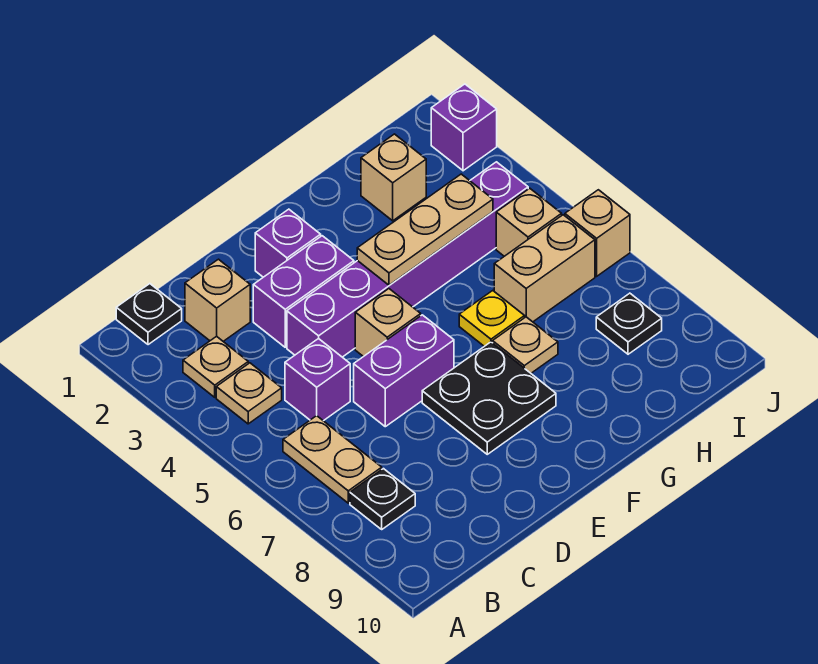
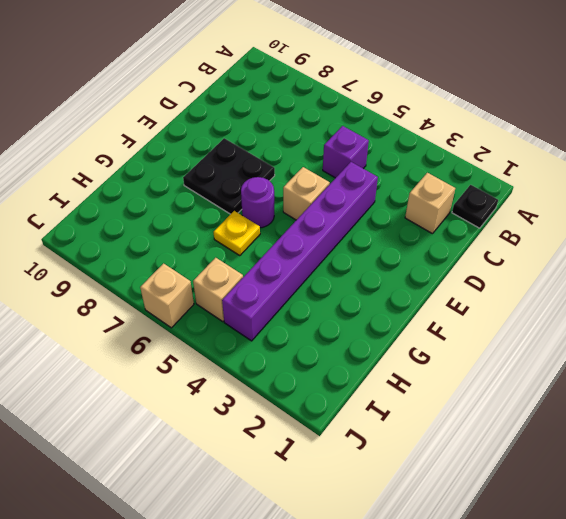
purple round brick F6 level 1 -> none
none -> tan plate B3 level 1
none -> tan plate B4 level 1
none -> tan plate B6:B7 level 1

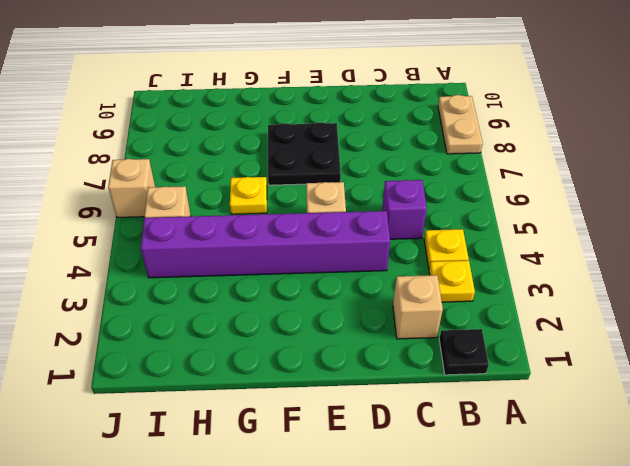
tan plate A8:A9 level 1 -> tan plate B6:B7 level 1
yellow plate B3 level 1 -> tan plate B3 level 1
yellow plate B4 level 1 -> tan plate B4 level 1
none -> black plate B8 level 1
none -> purple brick D3:E3 level 1
none -> purple brick D6:E6 level 1

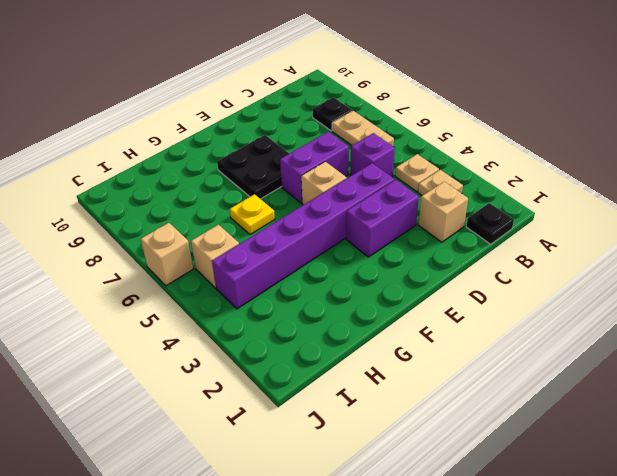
none -> purple brick E2 level 1
none -> tan plate G7 level 1
none -> tan brick H2 level 1

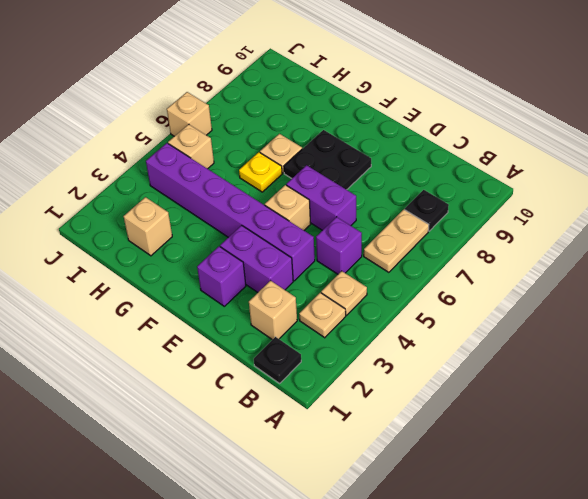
none -> tan brick H6:I6 level 1
none -> black plate I8 level 1
none -> purple brick J2 level 1

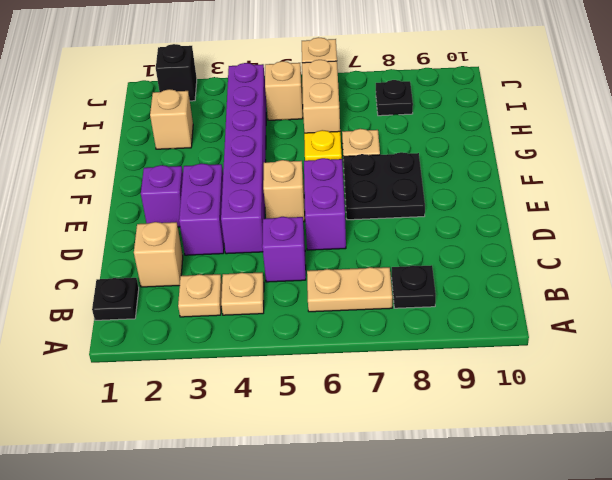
black brick J2 level 1 -> purple brick J2 level 1
none -> tan plate F4:H4 level 2

